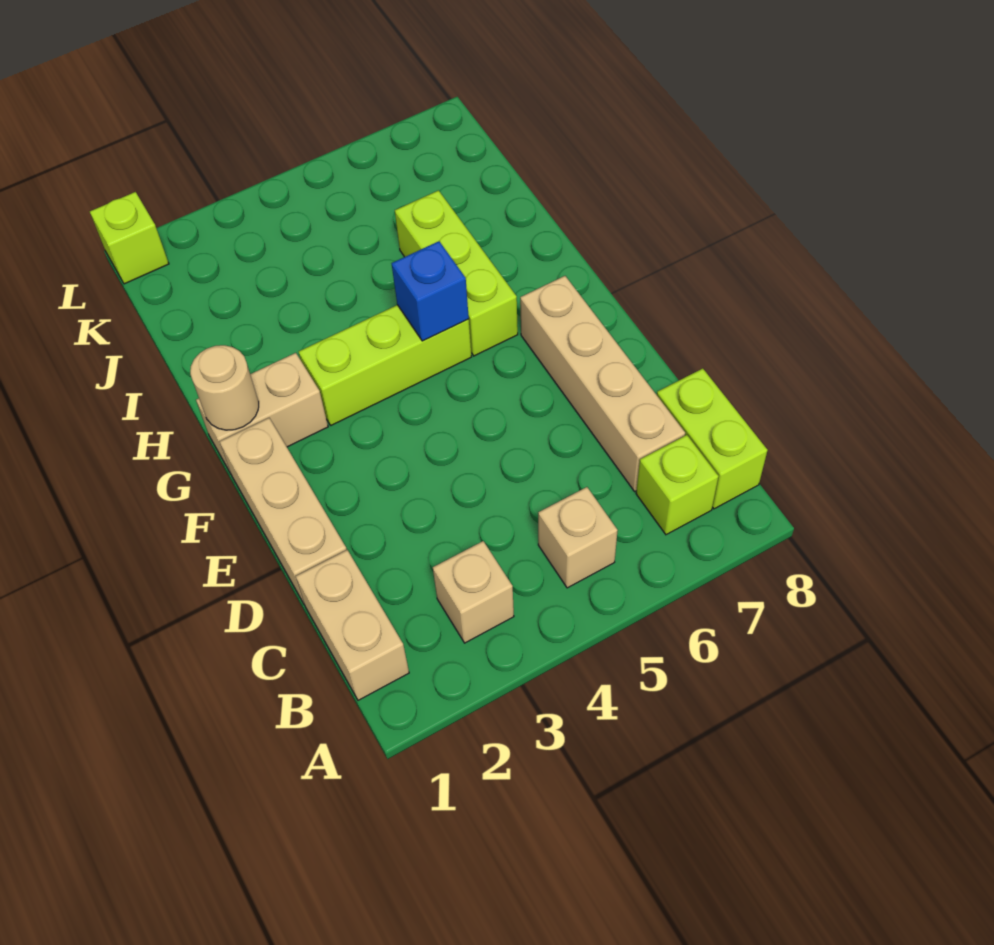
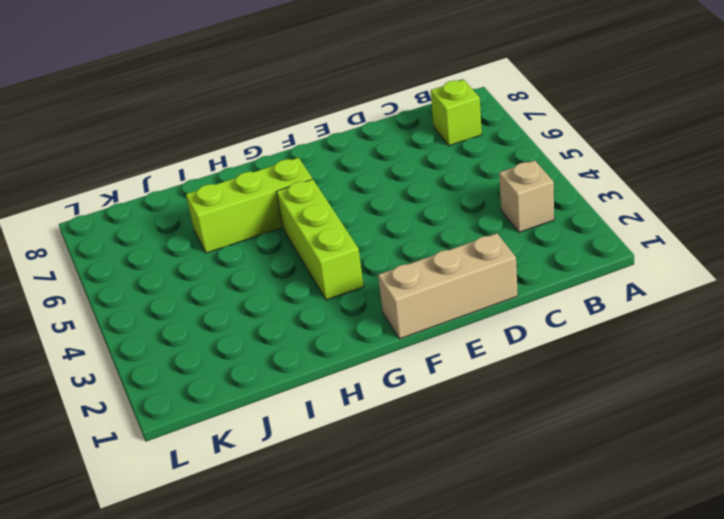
none -> tan brick B1:C1 level 1
none -> tan brick B5 level 1
none -> lime brick B8:C8 level 1

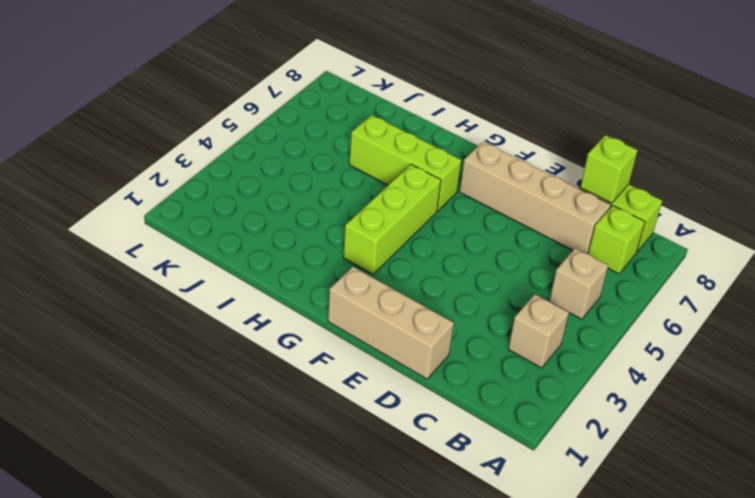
lime brick C8 level 2 -> lime brick L1 level 1
none -> tan brick B1:C1 level 1
none -> tan brick G1:G2 level 1
none -> tan round brick G1 level 2

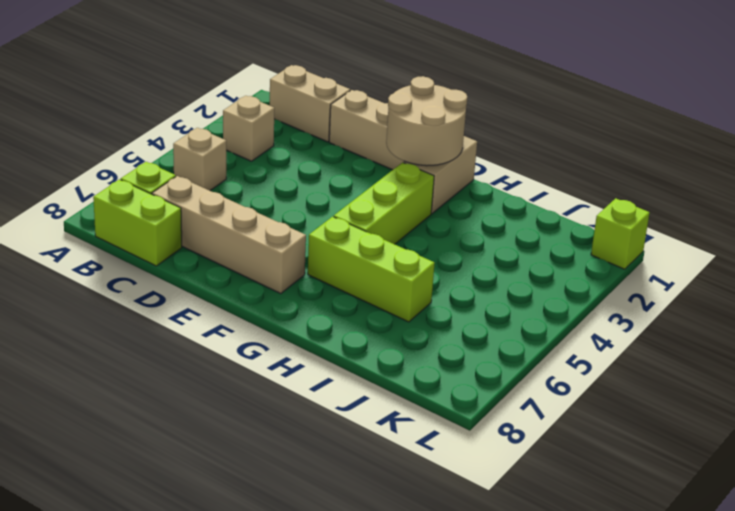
tan round brick F1:G2 level 2 -> tan round brick G1 level 2
none -> blue brick G5 level 2

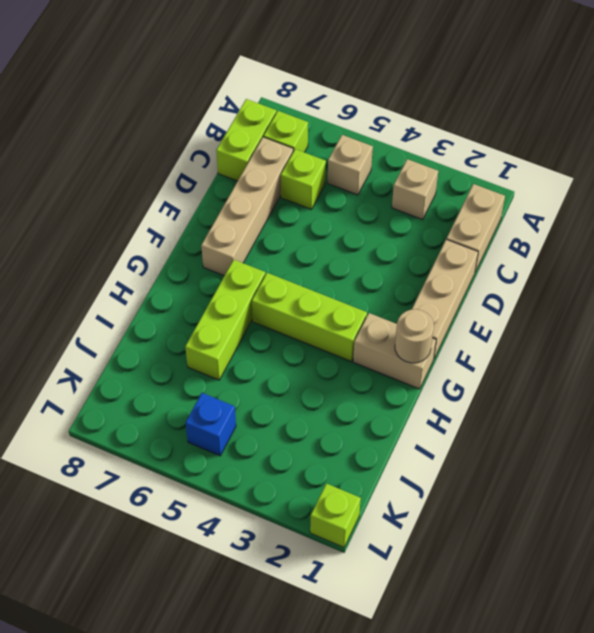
lime brick C6 level 1 -> none
blue brick K5 level 1 -> blue brick G5 level 2

